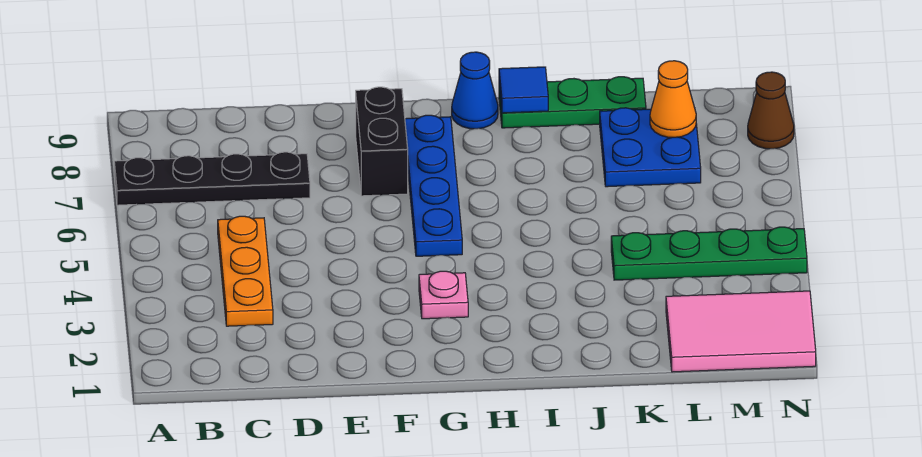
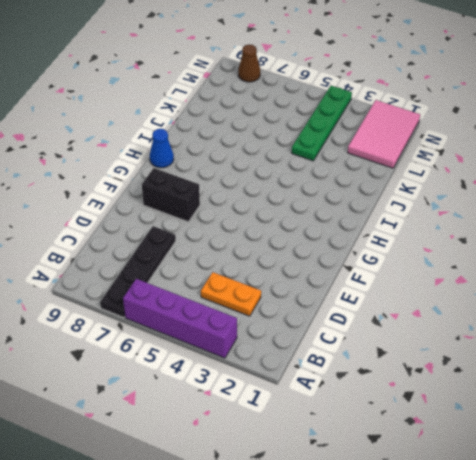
purple brick A3:A6 level 1 -> none
orange plate C3:C4 level 1 -> orange plate C3:C5 level 1
none -> pink plate G3 level 1
none -> blue plate G5:G8 level 1
none -> green plate I9:K9 level 1

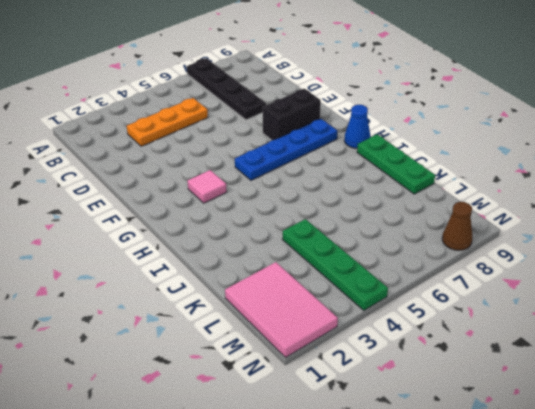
pink tile G3 level 1 -> pink plate G3 level 1
none -> blue plate K7:L8 level 1
none -> blue tile I9 level 2
none -> orange cone L8 level 2

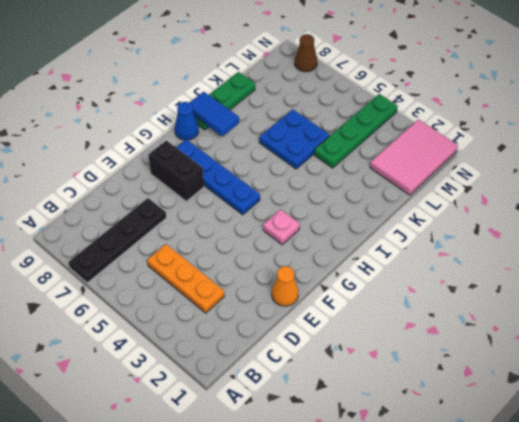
orange cone E1 level 1 -> orange cone L8 level 2
blue tile I8:I9 level 2 -> blue tile I9 level 2
blue plate J5:K6 level 1 -> blue plate K7:L8 level 1

